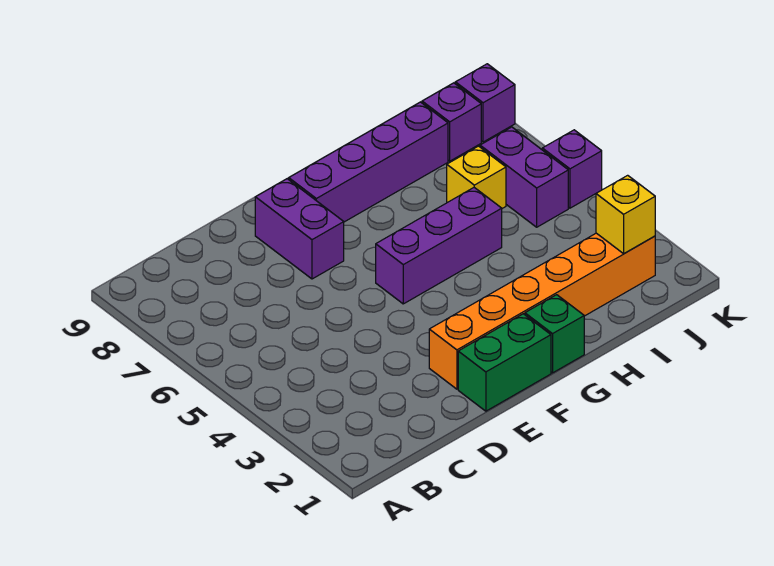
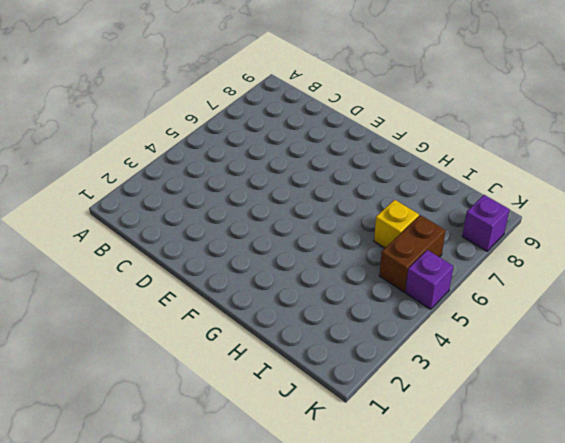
brown brick J5:J6 level 1 -> purple brick J5:J6 level 1
none -> green brick E1:F1 level 1
none -> orange brick E2:J2 level 1
none -> purple brick E7:E8 level 1

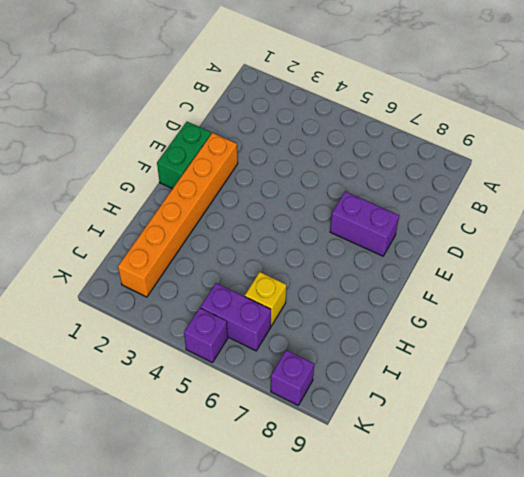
none -> purple brick F5:H5 level 1
none -> purple brick F8:I8 level 1
none -> green brick G1 level 1

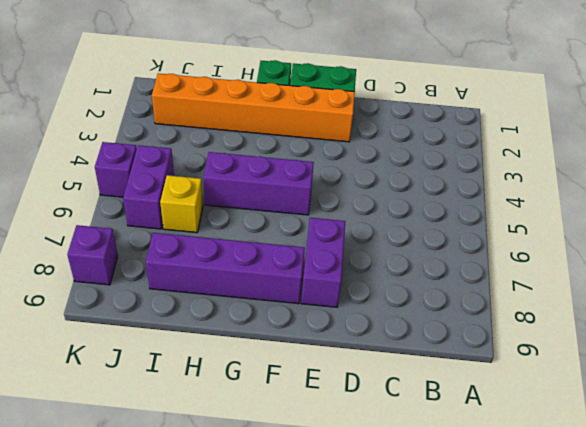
none -> purple brick J8 level 1
none -> yellow brick J2 level 2

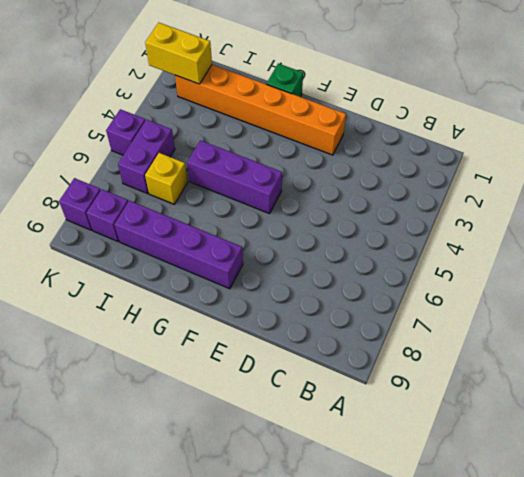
yellow brick J2:K2 level 2 -> yellow brick J2 level 2
none -> green brick E1:F1 level 1
none -> purple brick E7:E8 level 1

